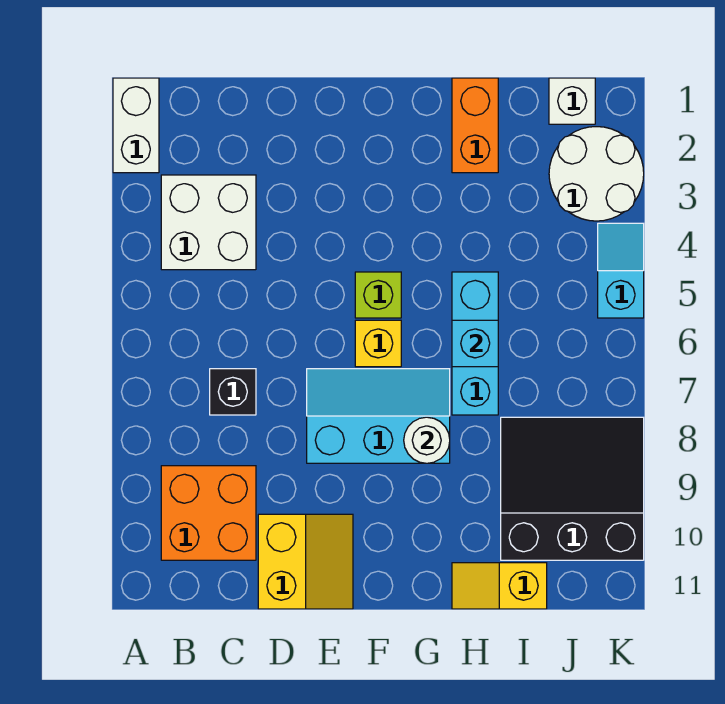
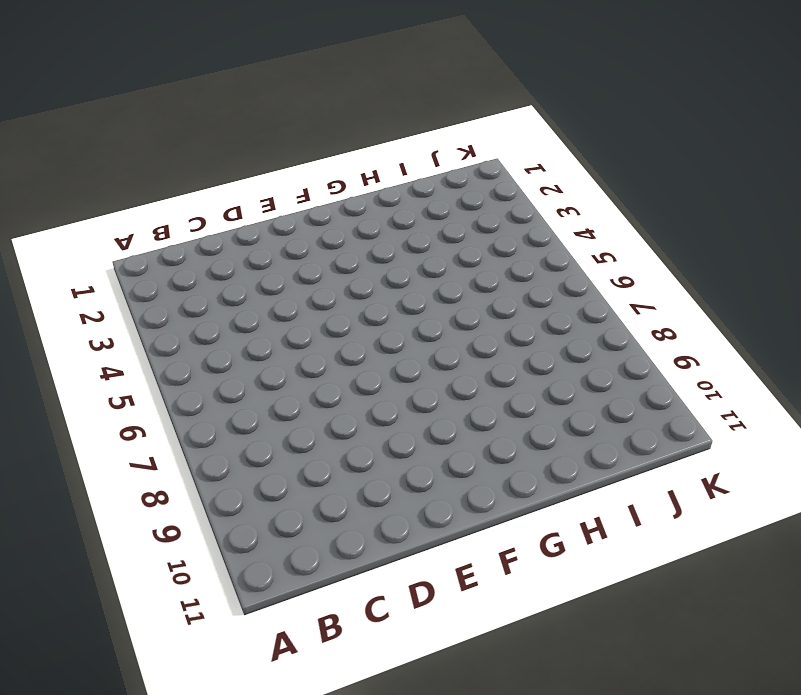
none -> white brick A1:A2 level 1
none -> white brick B3:C4 level 1
none -> orange brick B9:C10 level 1

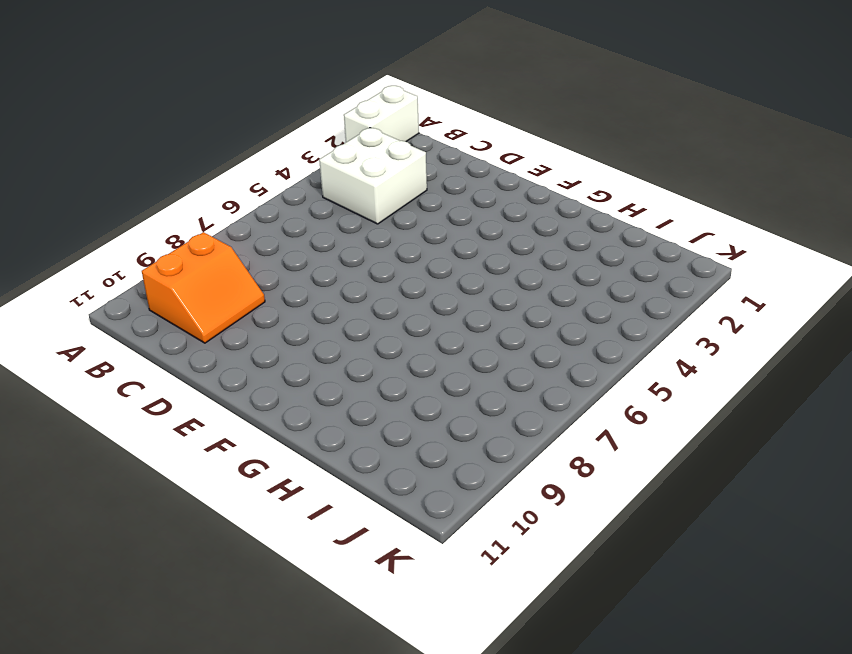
orange slope B9:C10 level 1 top B -> orange brick B9:C10 level 1
none -> black brick C7 level 1
none -> yellow slope D10:E11 level 1 top D
none -> cyan slope E7:G8 level 1 top 8

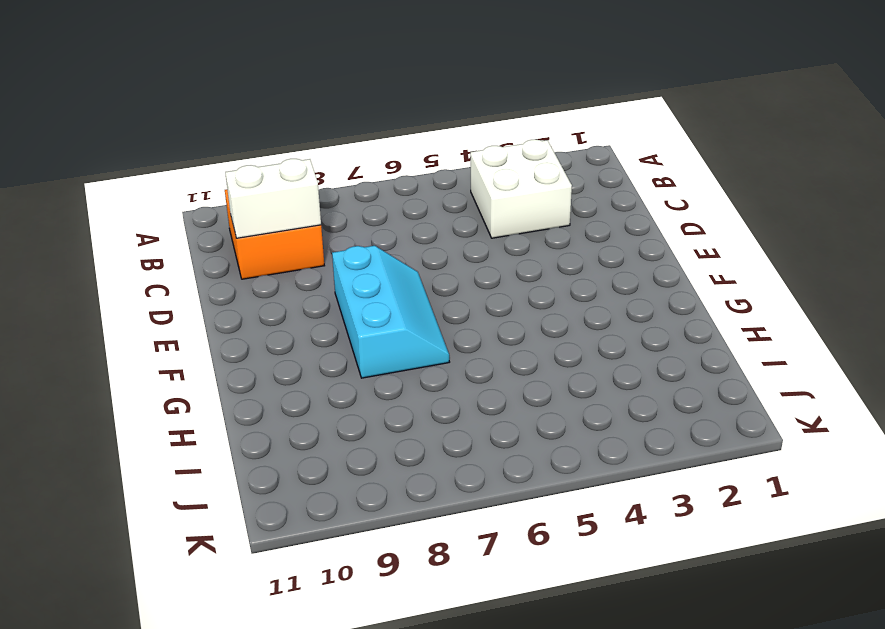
white brick C9:C10 level 2 -> white brick A1:A2 level 1
none -> black brick C7 level 1
none -> yellow slope D10:E11 level 1 top D
none -> lime brick F5 level 1

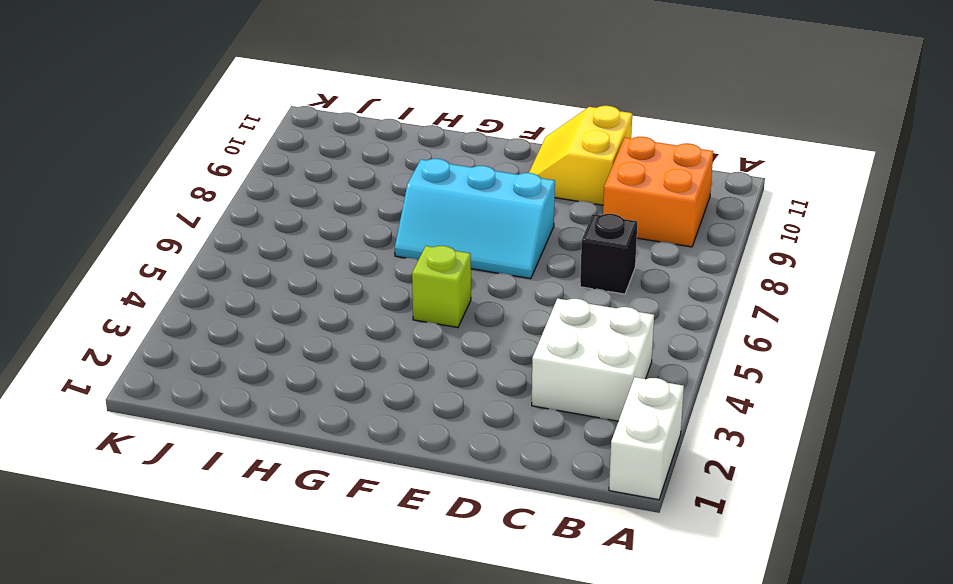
none -> yellow brick F6 level 1
none -> orange brick H1:H2 level 1
none -> cyan brick H5:H7 level 1

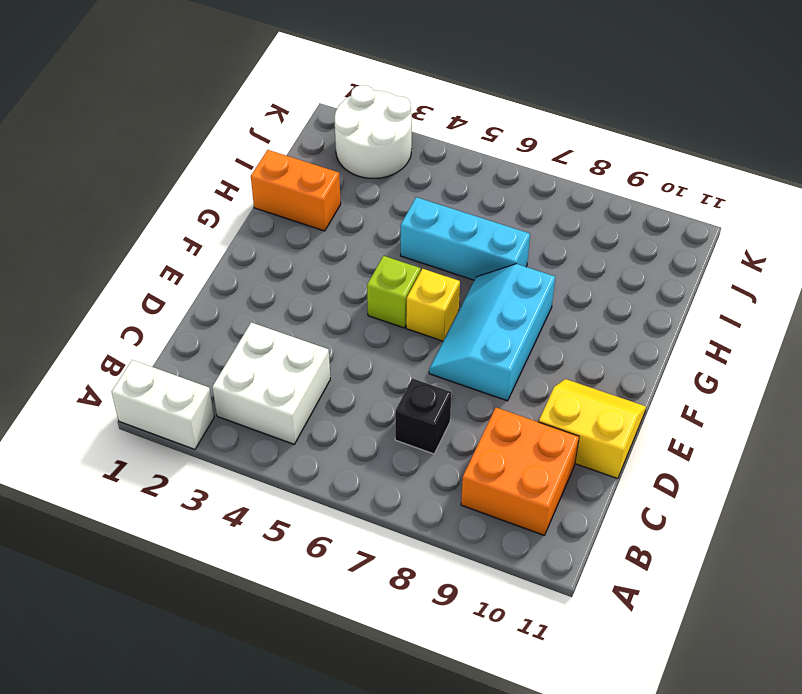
none -> yellow slope H11:I11 level 1 top I
none -> black slope I8:K10 level 1 top 10
none -> white brick J1 level 1

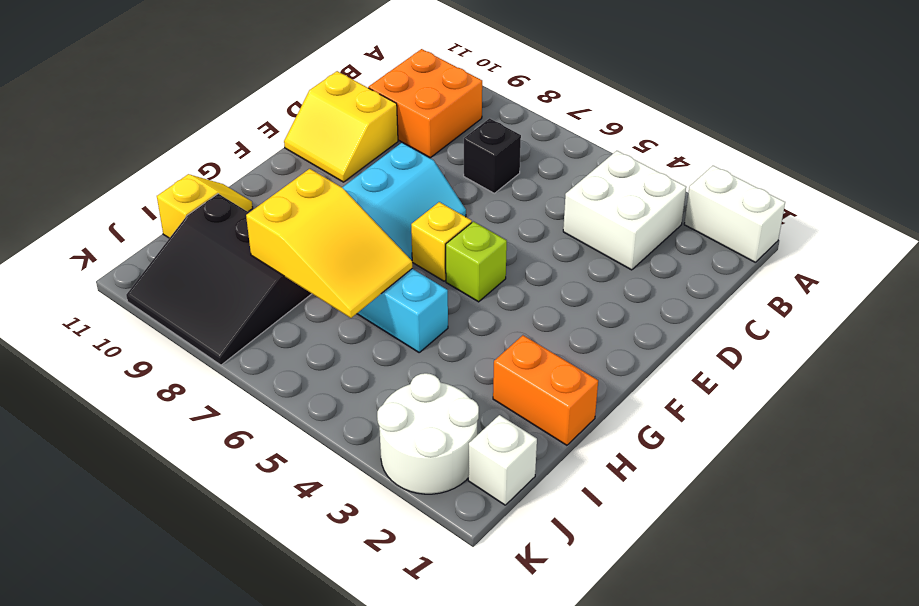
yellow slope H6:I8 level 2 top 8 -> cyan brick H6 level 2
black slope I8:K10 level 1 top I -> black slope I8:K10 level 1 top 10
none -> cyan slope K4:K5 level 1 top 5
none -> white round brick G8 level 2

